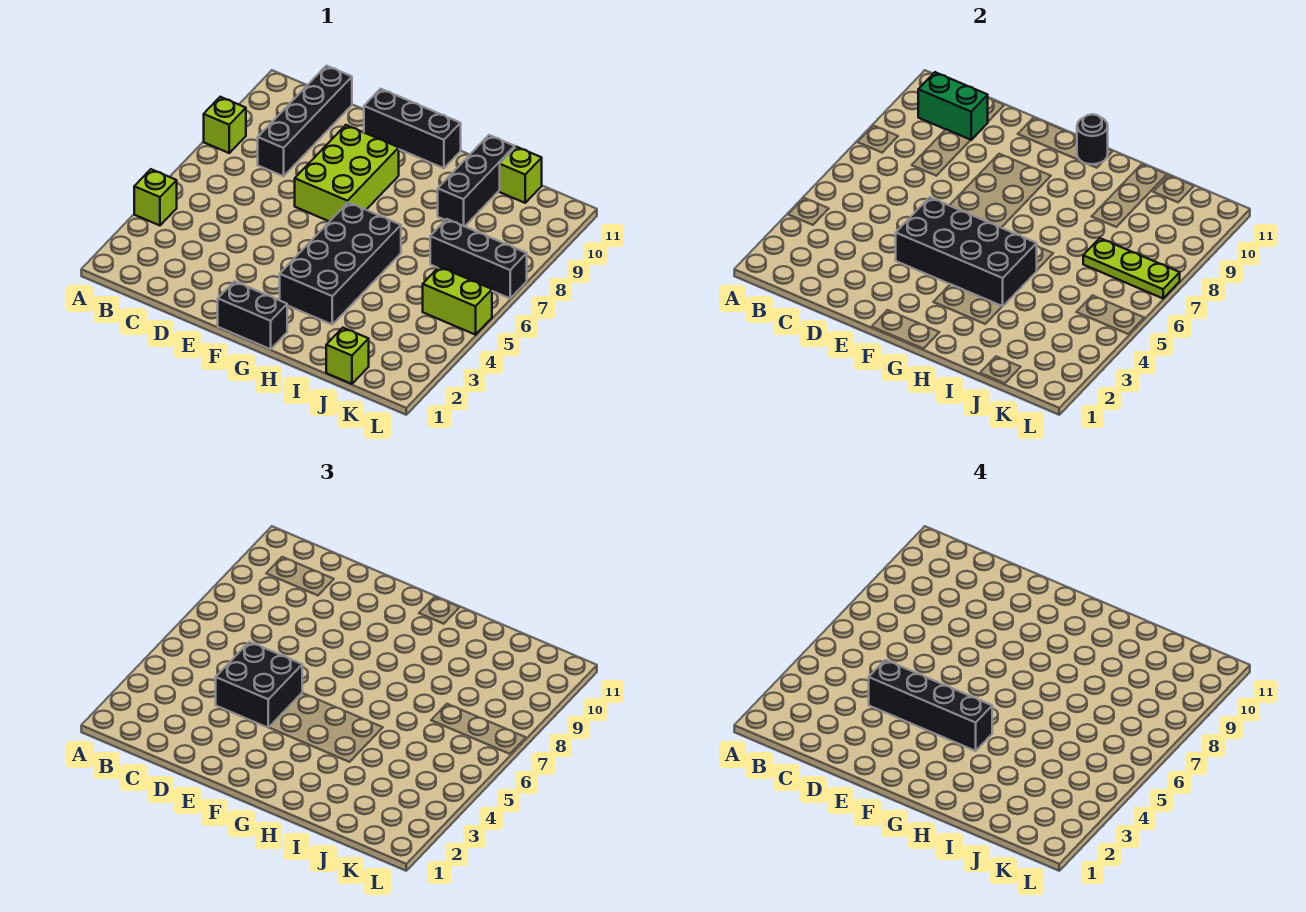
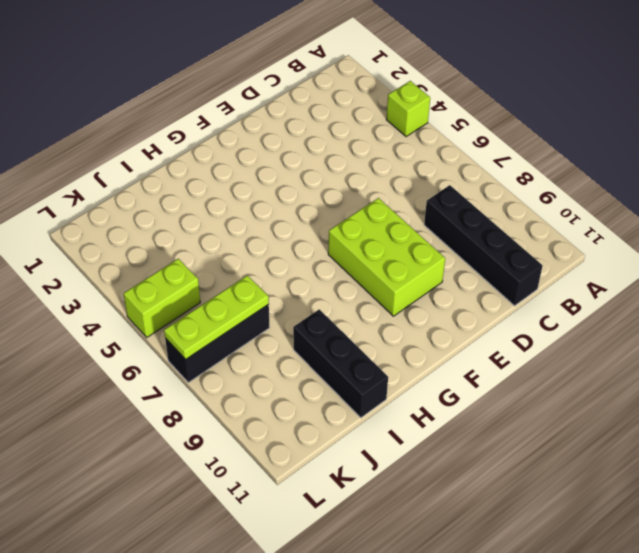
none -> lime brick A8 level 1
none -> black brick E11:G11 level 1
none -> black brick F1:G1 level 1

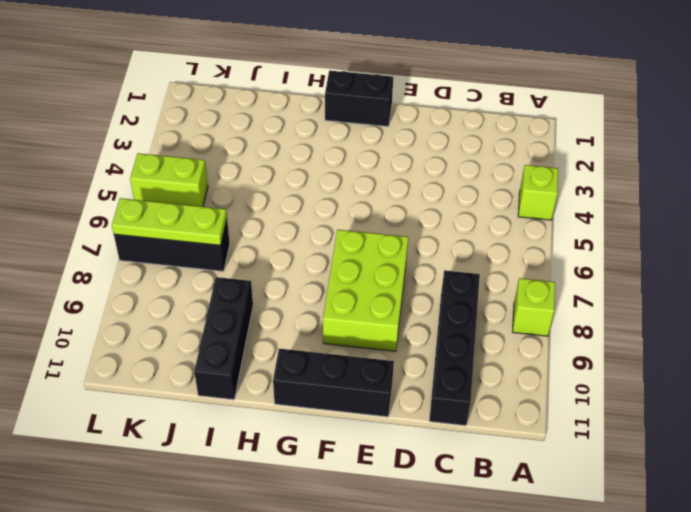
none -> black brick G3:H6 level 1
none -> lime brick J1 level 1
none -> lime brick J11 level 1

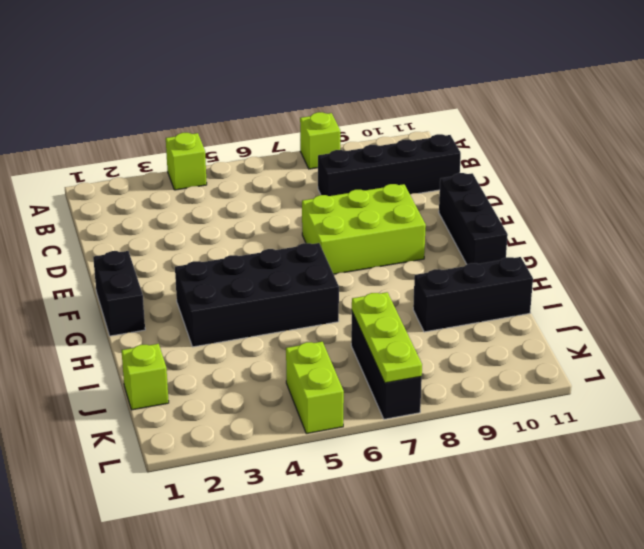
none -> lime brick J11 level 1
none -> green brick B10:C10 level 2
none -> black brick E4:H5 level 2

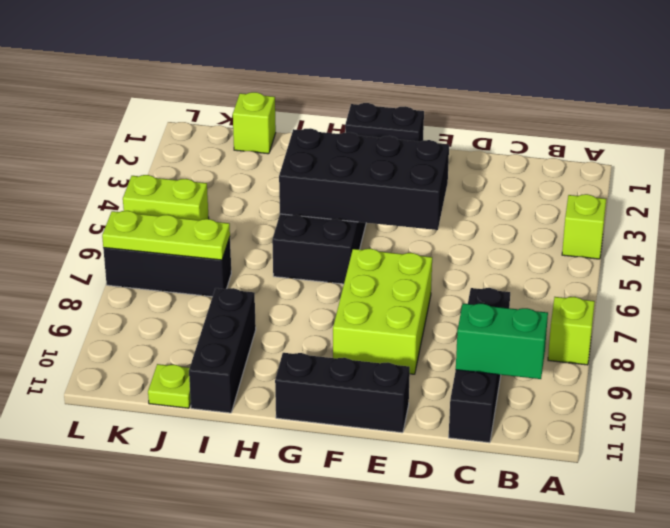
lime plate J11 level 1 -> lime brick J11 level 1
none -> black round brick G11 level 2
none -> black brick D4:E5 level 3
none -> black brick D4:G4 level 4

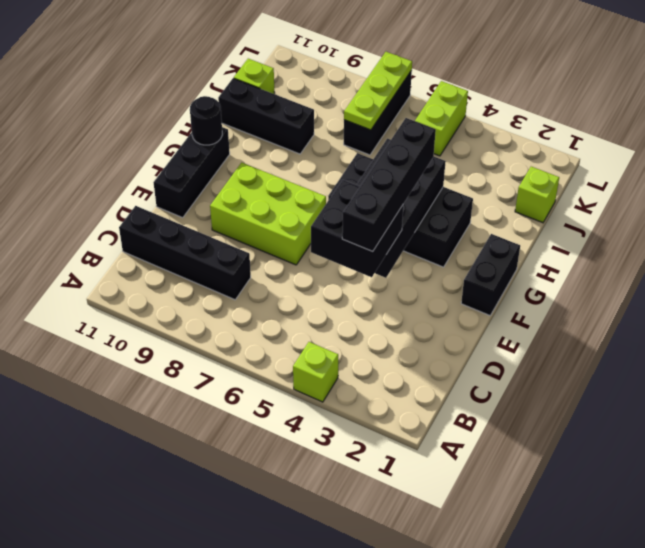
none -> lime brick A8 level 1
none -> green brick B10:C10 level 2

